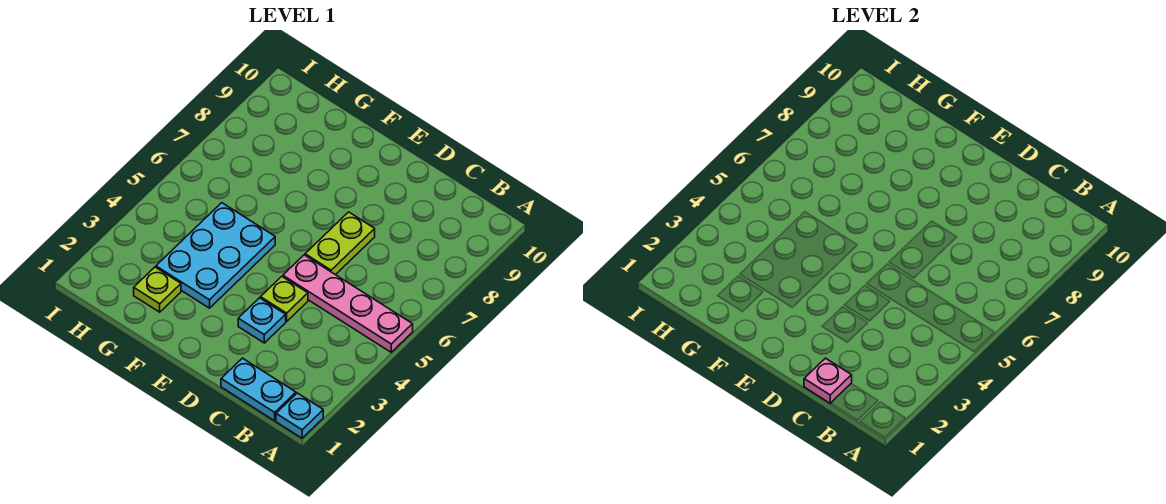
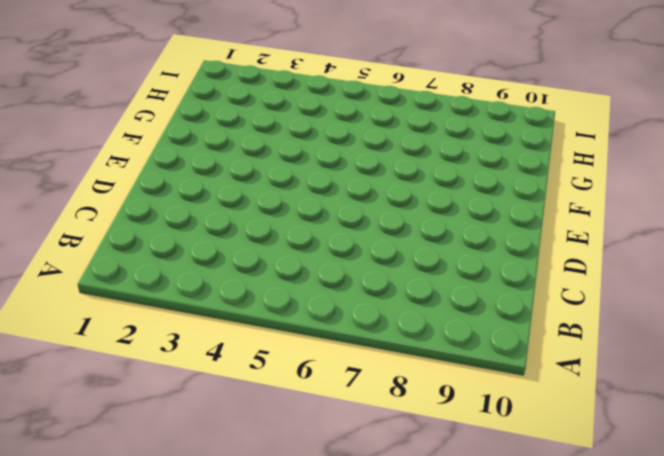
none -> cyan plate A1 level 1
none -> pink plate A5:D5 level 1

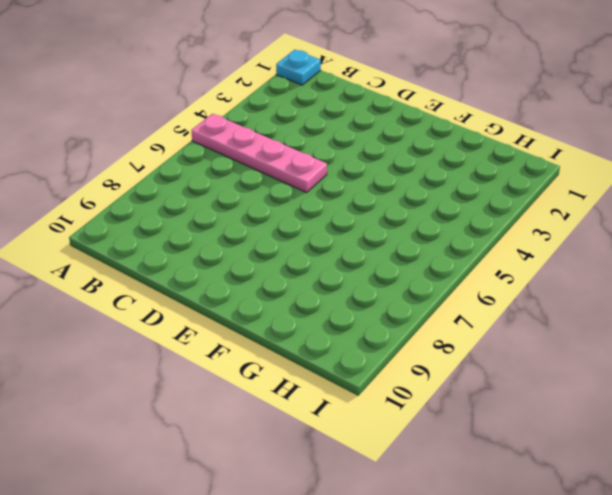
none -> cyan plate B1:C1 level 1
none -> cyan plate D3 level 1

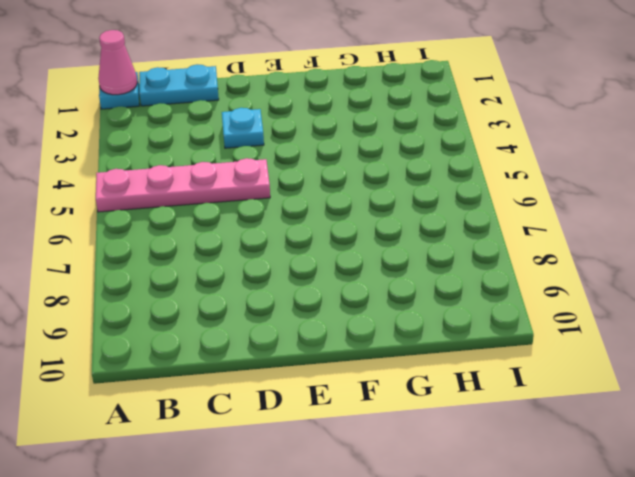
pink cone A1 level 2 -> none
none -> lime plate D4 level 1
none -> lime plate D6:D7 level 1

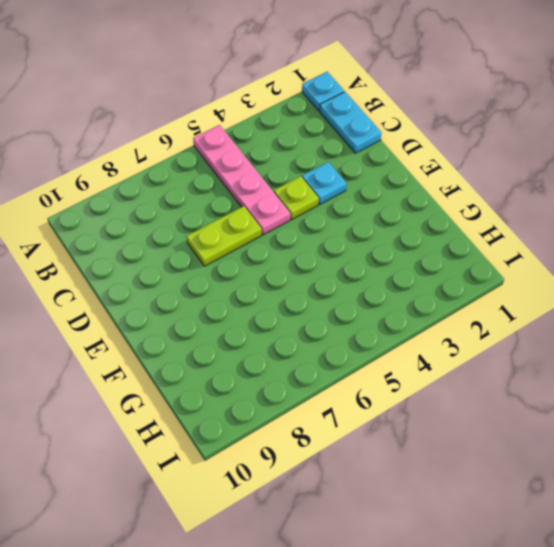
none -> cyan plate F3:G5 level 1
none -> lime plate G2 level 1

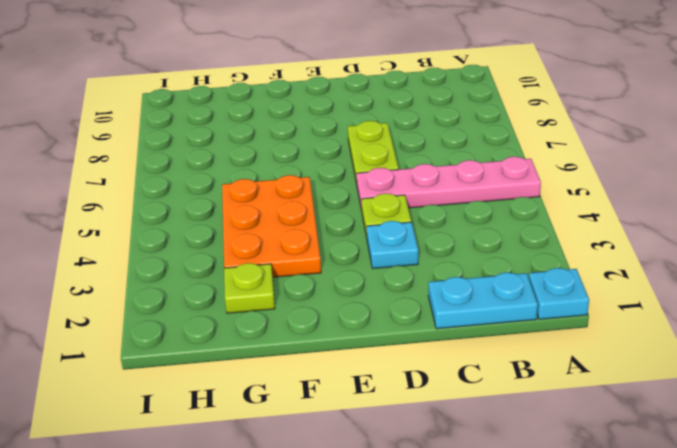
orange plate F3:G5 level 1 -> cyan plate F3:G5 level 1
none -> pink plate C1 level 2

